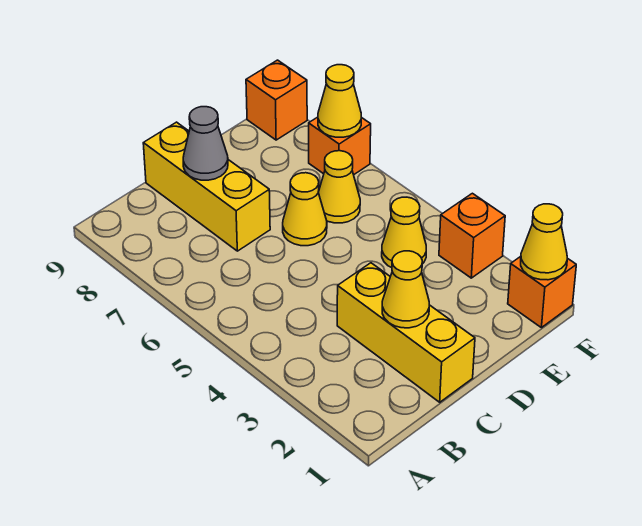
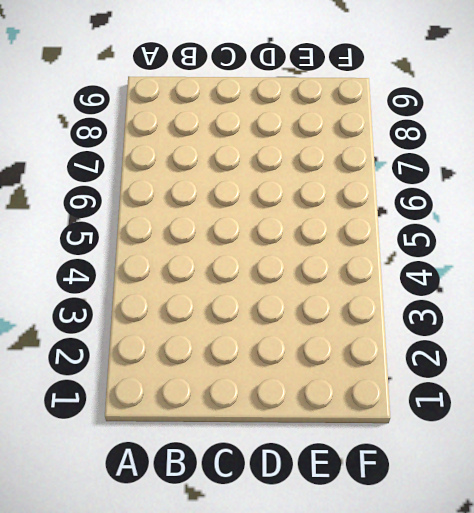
none -> yellow brick C1:C3 level 1
none -> yellow brick C7:C9 level 1
none -> yellow cone D6 level 1

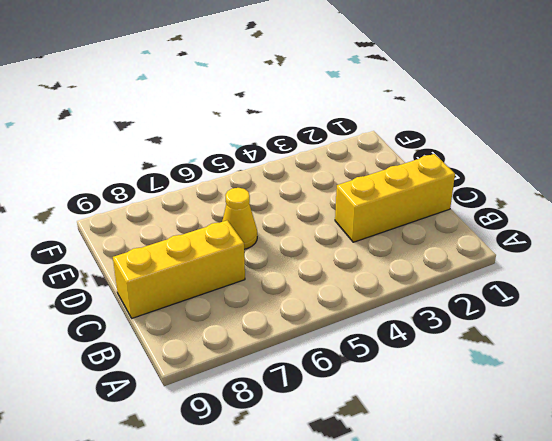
none -> yellow cone E4 level 1
none -> yellow cone E6 level 1
none -> orange brick F1 level 1

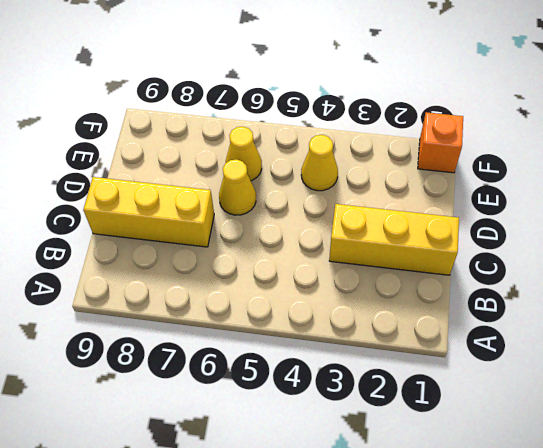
none -> orange brick F3 level 1
none -> orange brick F7 level 1
none -> orange brick F9 level 1

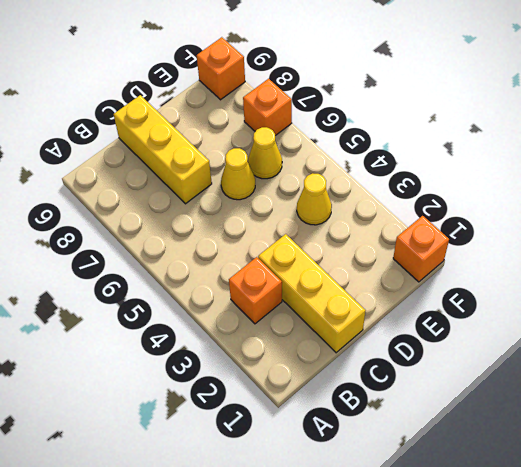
orange brick B3 level 1 -> orange brick F3 level 1
none -> yellow cone C2 level 2
none -> grey cone C8 level 2
none -> yellow cone F1 level 2

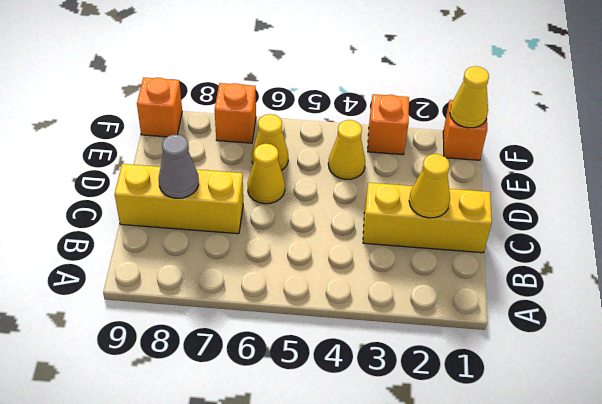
none -> yellow cone F7 level 2

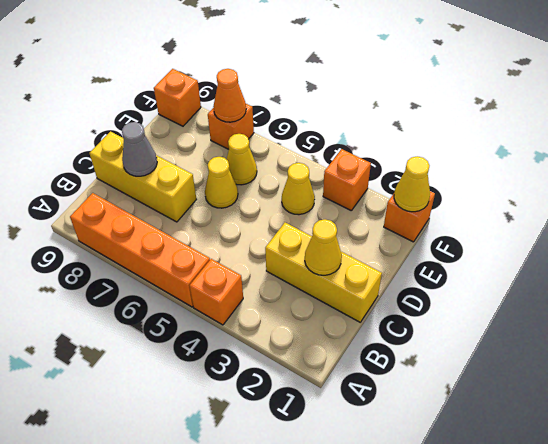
orange brick A4 level 1 -> none
orange brick A5:A8 level 1 -> none
orange cone F7 level 2 -> yellow cone F7 level 2

